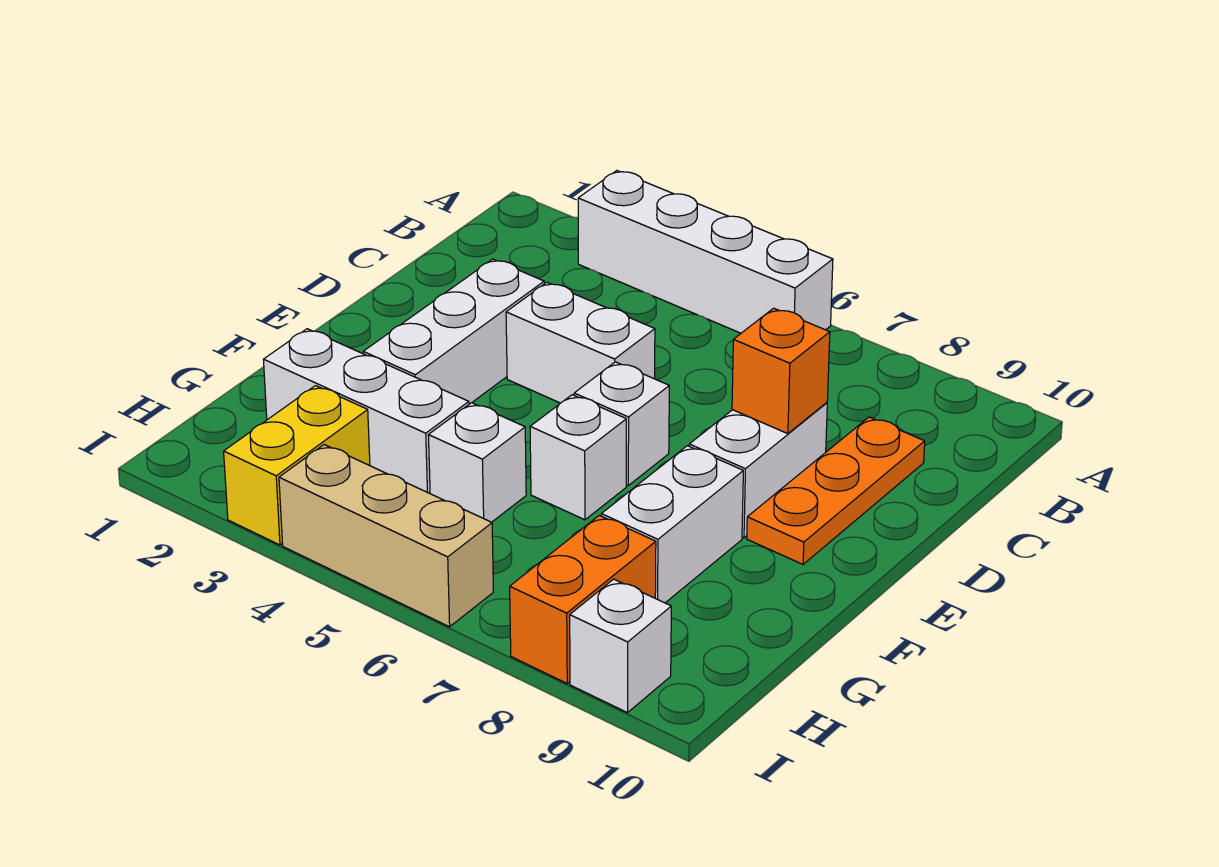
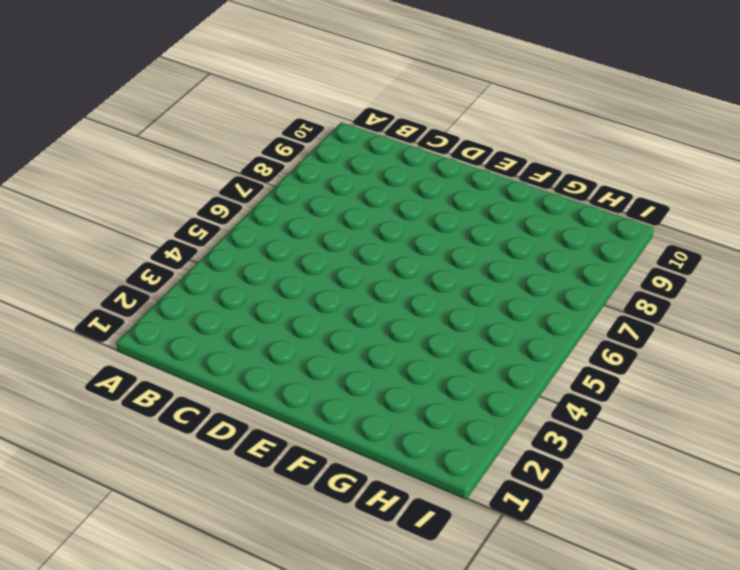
none -> white brick A3:A6 level 1
none -> orange plate C9:E9 level 1
none -> white brick D3:F3 level 1

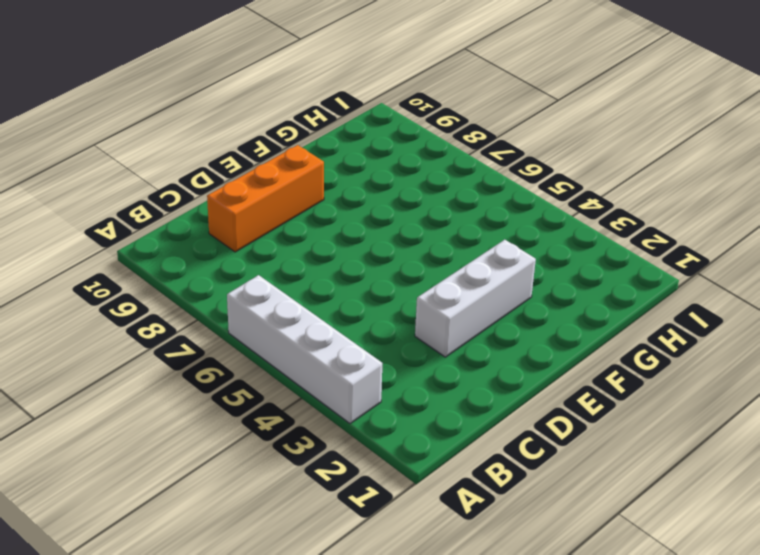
orange brick C9:E9 level 1 -> orange plate C9:E9 level 1
none -> white brick D4:D5 level 1
none -> white brick D8:E8 level 1
none -> white brick E6 level 1

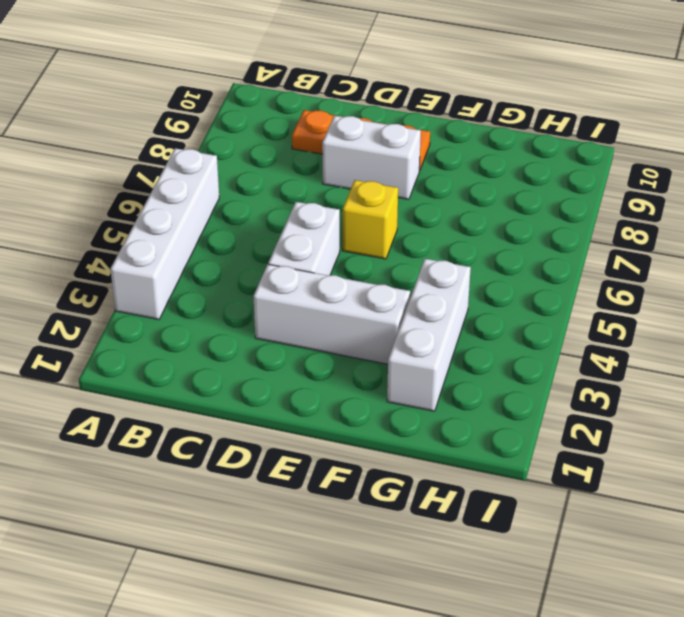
yellow brick E6 level 1 -> white brick E6 level 1
none -> white brick F6 level 1
none -> white brick F8:G8 level 1
none -> white brick G5 level 1

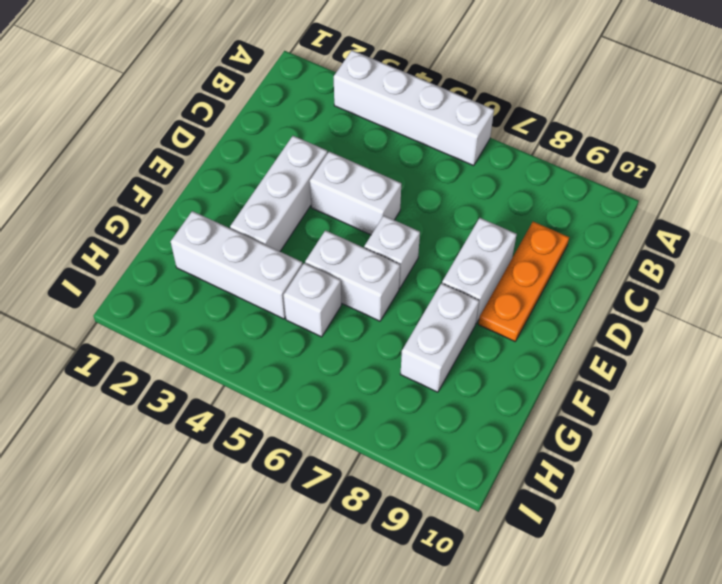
white brick F5:F6 level 1 -> white brick F6 level 1
none -> yellow brick H3:I3 level 1
none -> orange brick H8:I8 level 1
none -> tan brick I4:I6 level 1

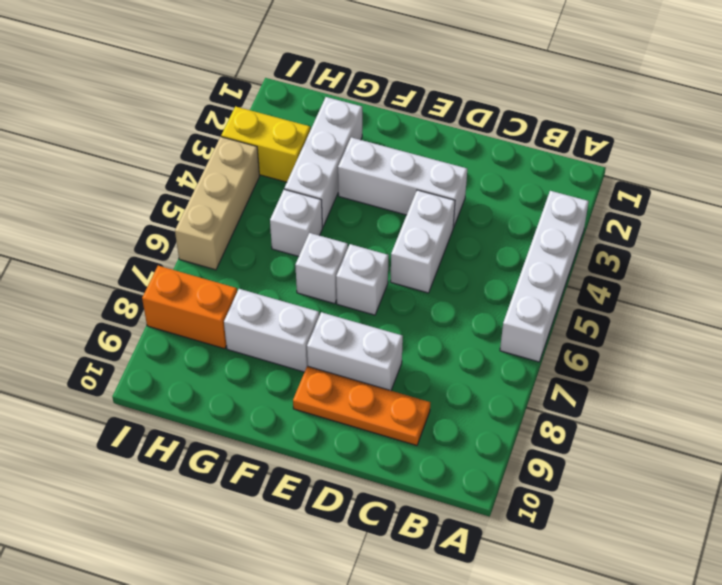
none -> white brick I9 level 1
none -> orange brick D8 level 2

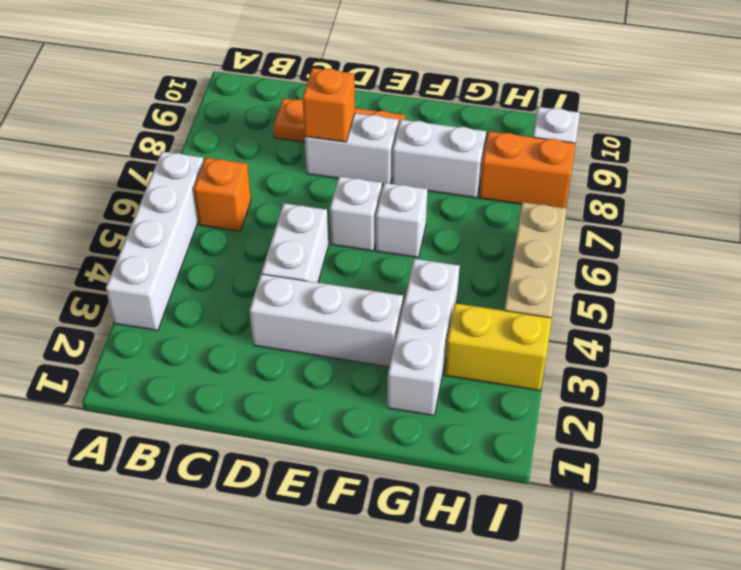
orange brick B6 level 1 -> none
none -> white brick G5 level 1

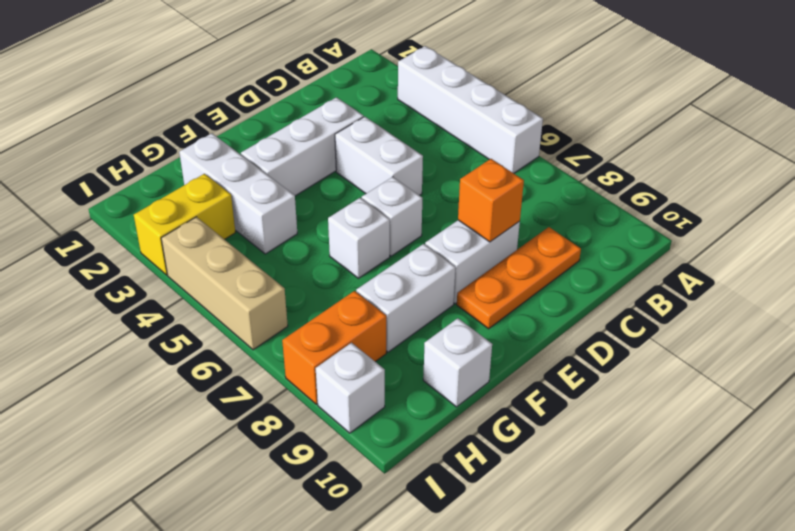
white brick G10 level 1 -> white brick G5 level 1

